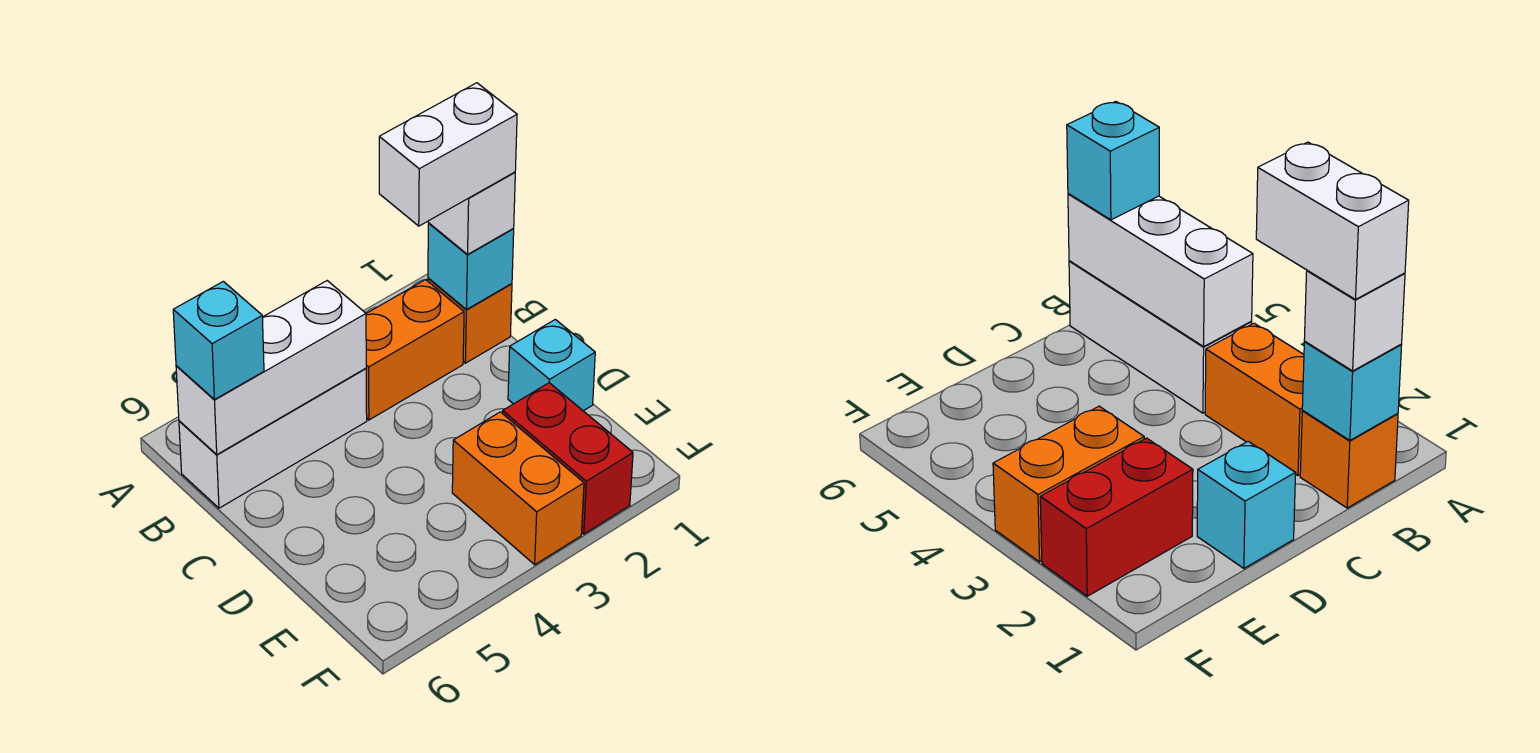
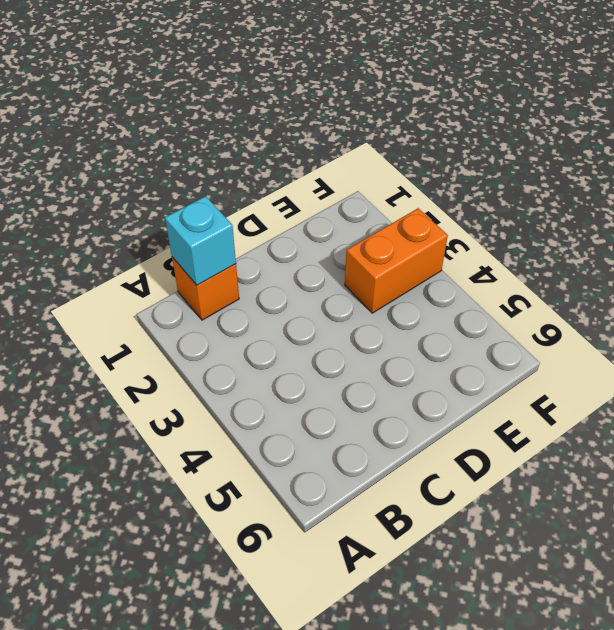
none -> orange brick B2:B3 level 1
none -> white brick B4:B6 level 1

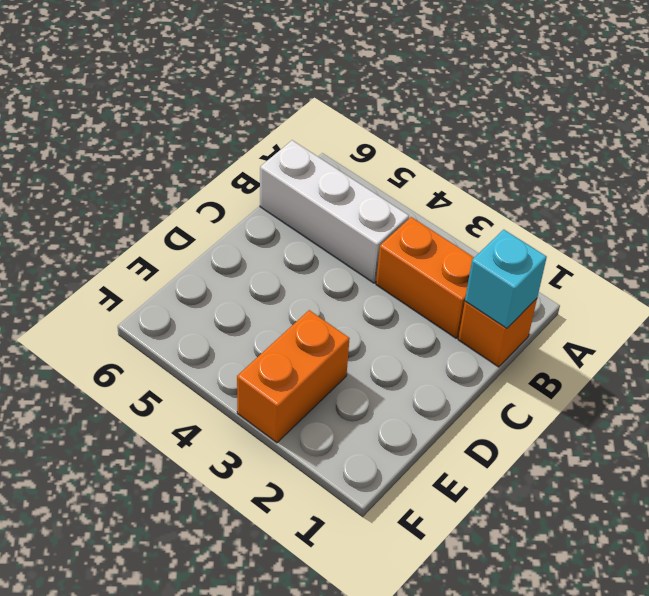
none -> cyan brick D1 level 1
none -> red brick E2:F2 level 1

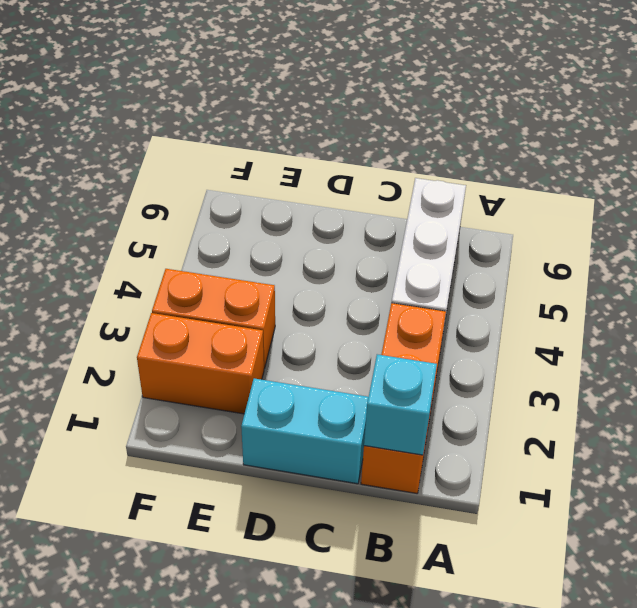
cyan brick C1:D1 level 1 -> cyan brick D1 level 1
orange brick E2:F2 level 1 -> red brick E2:F2 level 1
none -> white brick B4:B6 level 2
none -> white brick B1 level 3

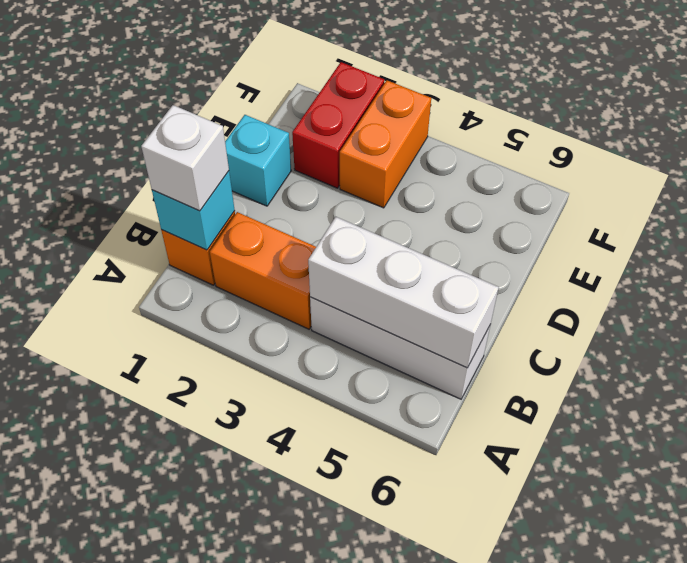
none -> cyan brick B6 level 3
none -> white brick B1:B2 level 4

